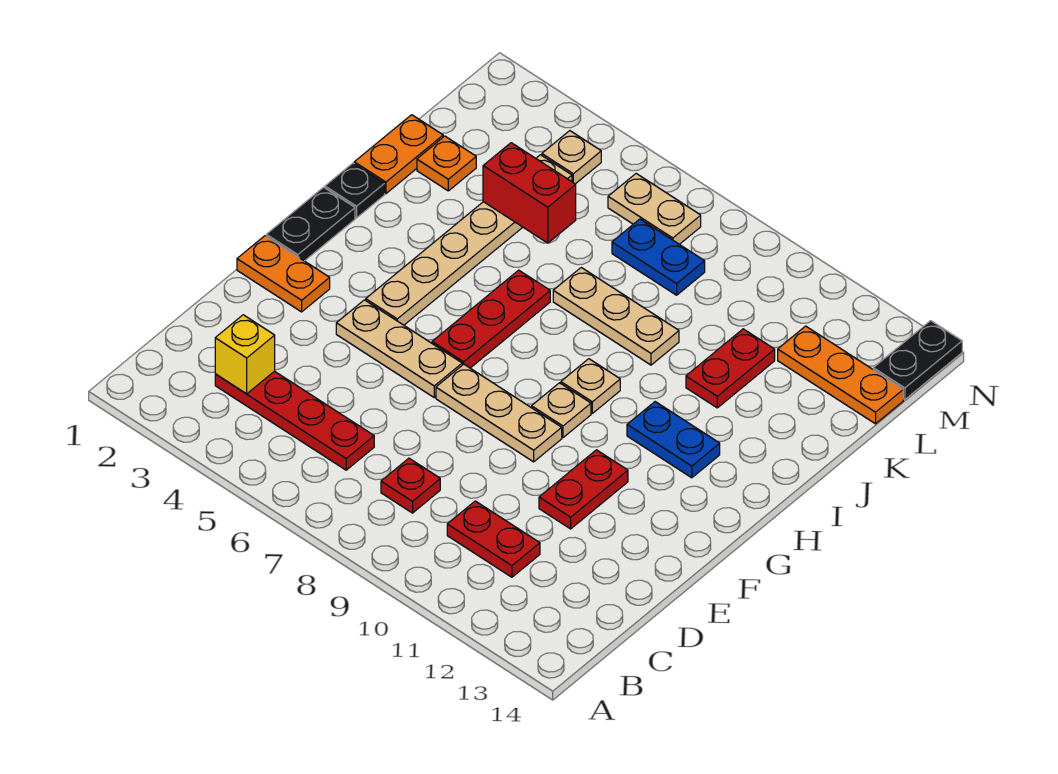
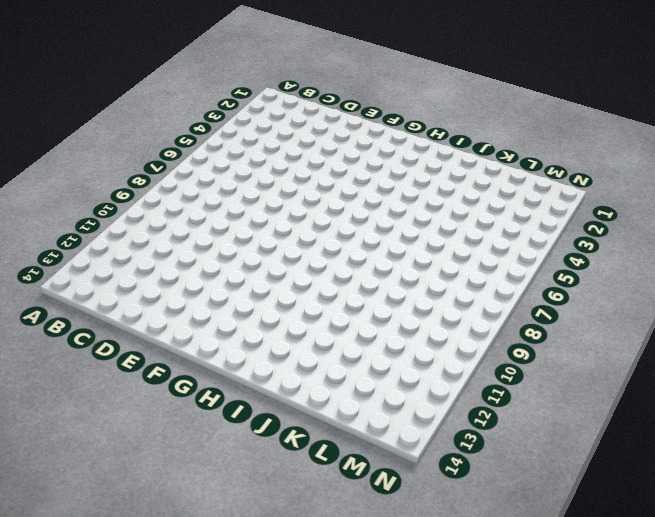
none -> red plate C3:C6 level 1
none -> red plate C8 level 1
none -> red plate C10:C11 level 1

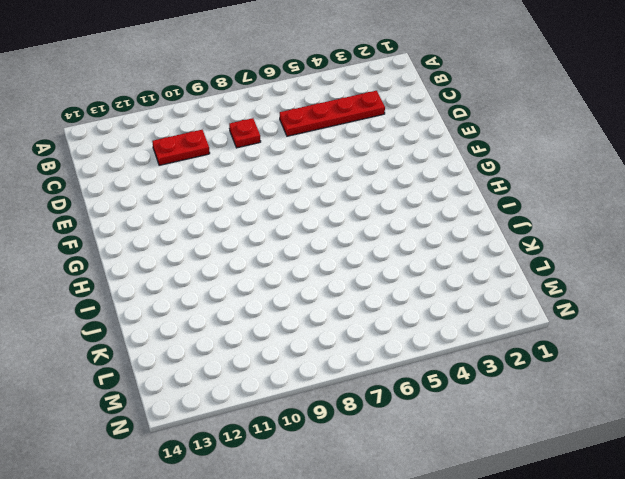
none -> red plate E11:F11 level 1
none -> orange plate F1:F2 level 1
none -> tan plate F4:F6 level 1

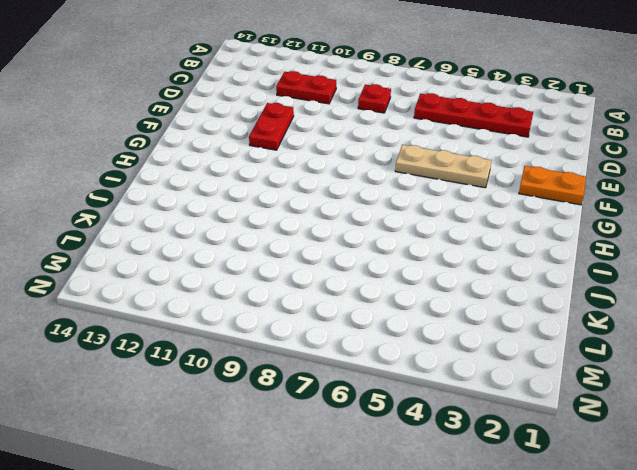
none -> tan plate F7:F9 level 1
none -> black plate G1:H1 level 1
none -> tan plate G4:L4 level 1

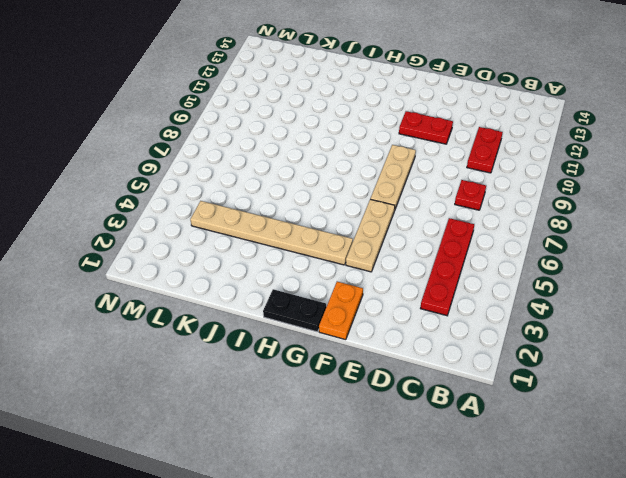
none -> red plate G6:I6 level 1
none -> tan plate G9 level 1
none -> tan plate H9 level 1

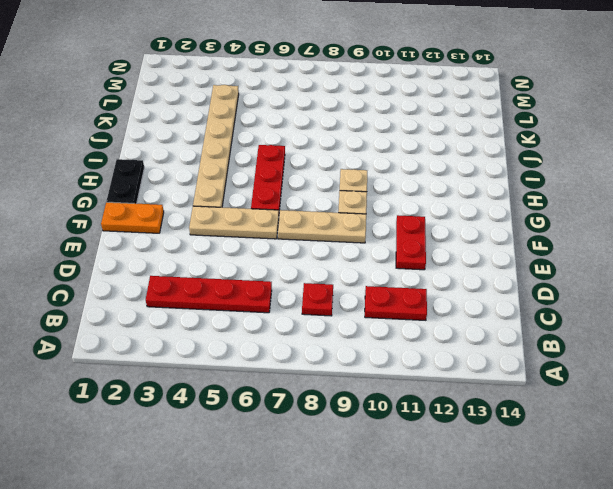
none -> blue plate H11:H12 level 1
none -> black plate I1 level 1
none -> orange plate J1:K1 level 1

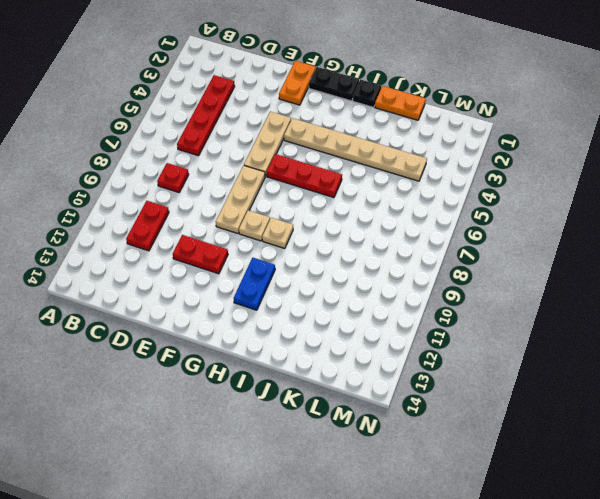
none -> tan plate J7:J9 level 1
none -> red plate J11:K11 level 1
none -> orange plate K2 level 1

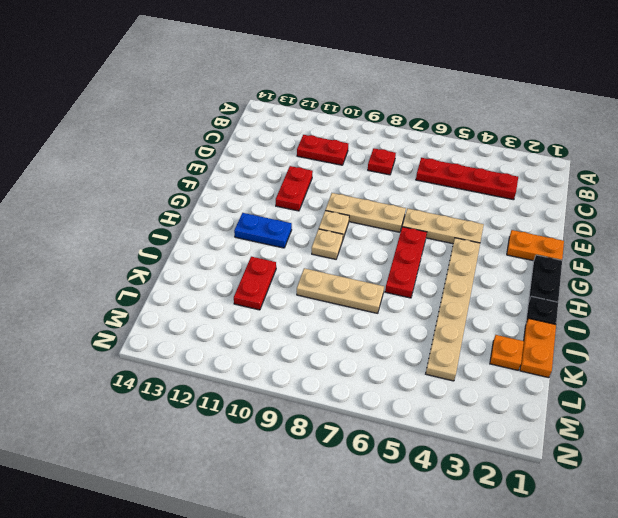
none -> blue plate L7:L8 level 1
none -> orange plate L12:L14 level 1
none -> tan plate M4 level 1

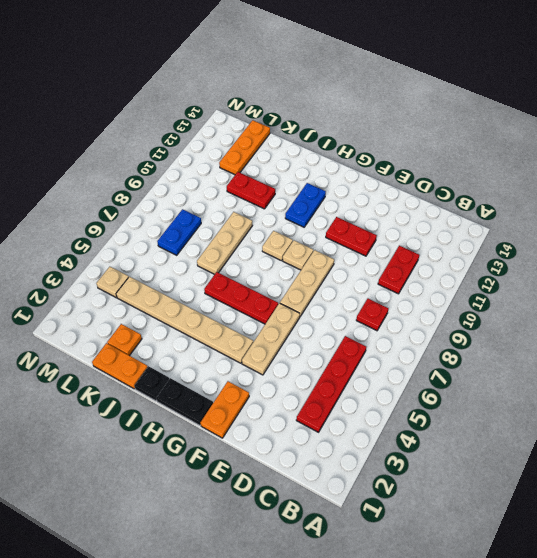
none -> tan plate M6:M7 level 1
none -> black plate M14:N14 level 1
none -> yellow brick C3 level 2

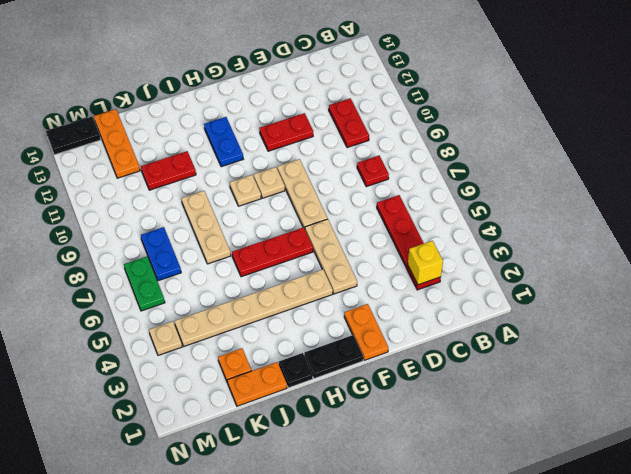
green plate M6:M7 level 1 -> tan plate M6:M7 level 1
none -> red brick K4:K5 level 2

